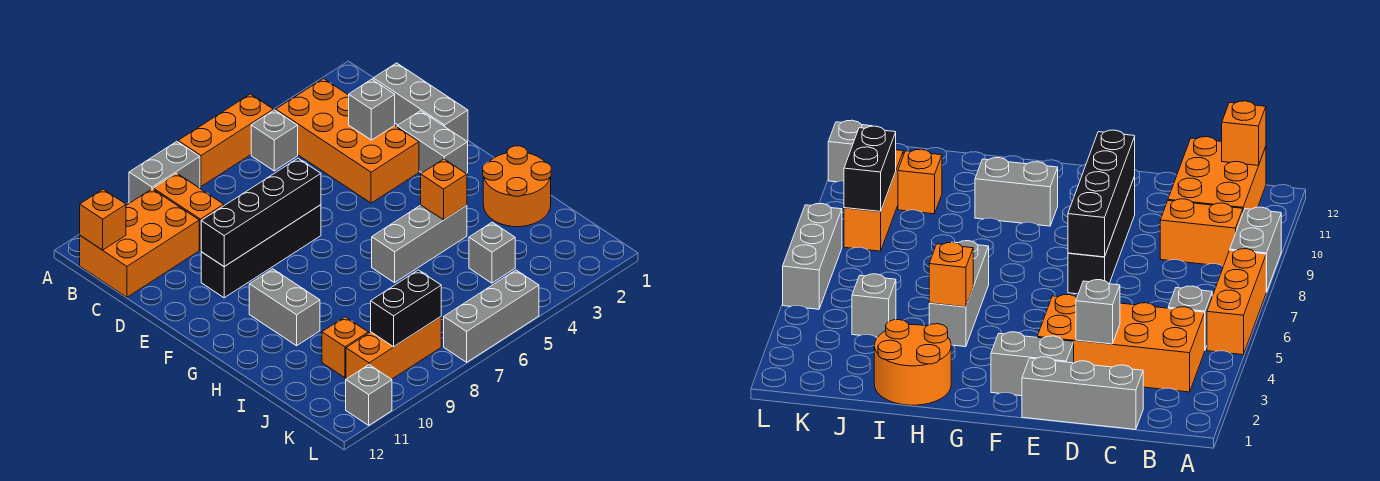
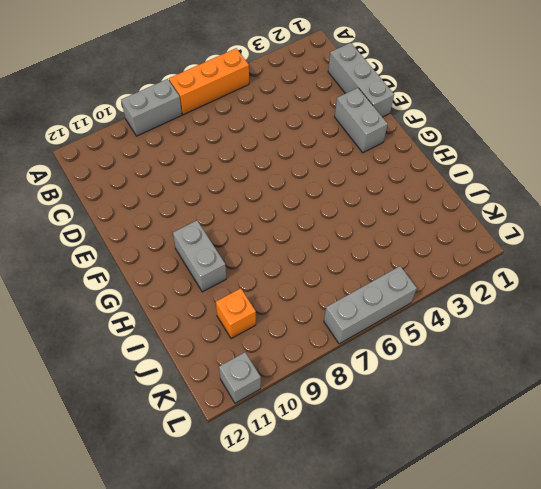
none -> orange brick B3:E4 level 1
none -> grey brick B5 level 1
none -> orange brick B9:C9 level 1

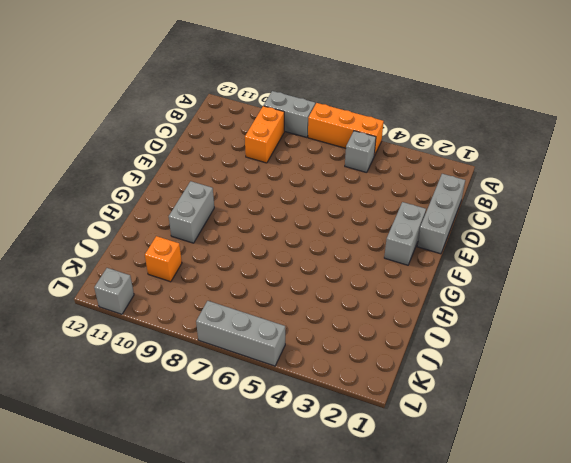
none -> orange brick B3:E4 level 1
none -> orange brick B10:C12 level 1
none -> black brick E7:E10 level 1

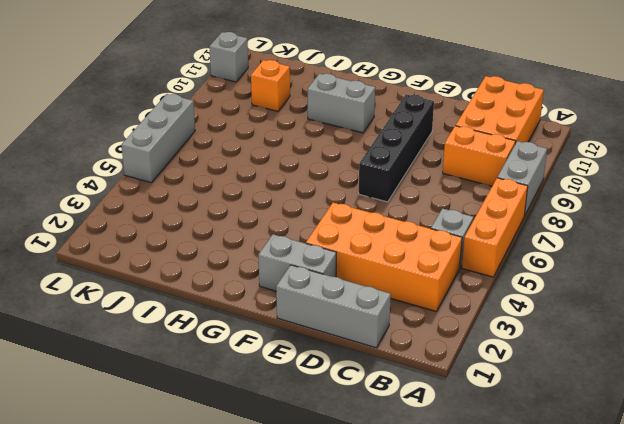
none -> orange round brick H1:I2 level 1
none -> grey brick H4:H6 level 1
none -> grey brick J4 level 1

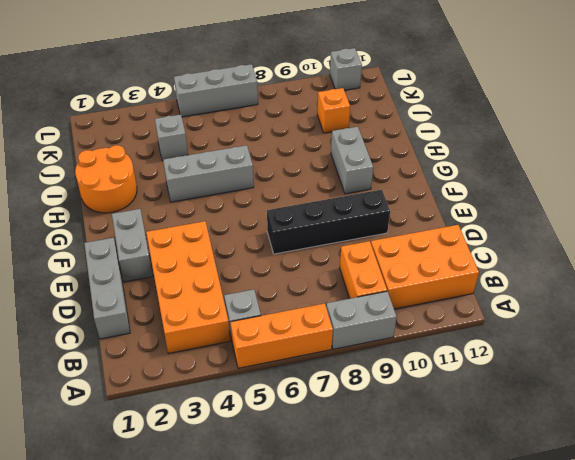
none -> orange brick K8:K10 level 1
none -> orange brick B12 level 2
none -> grey brick D3 level 2

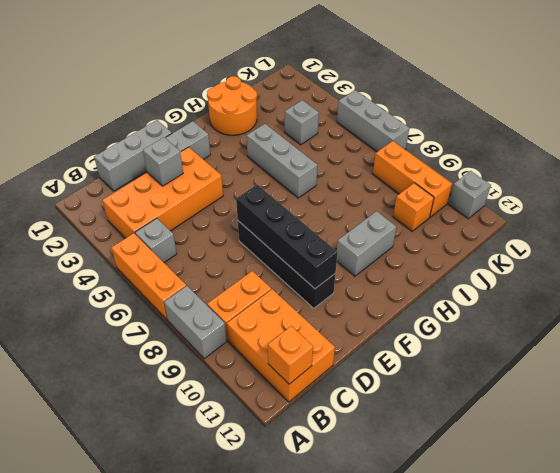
none -> orange brick H4 level 2
none -> black brick K8:K9 level 2

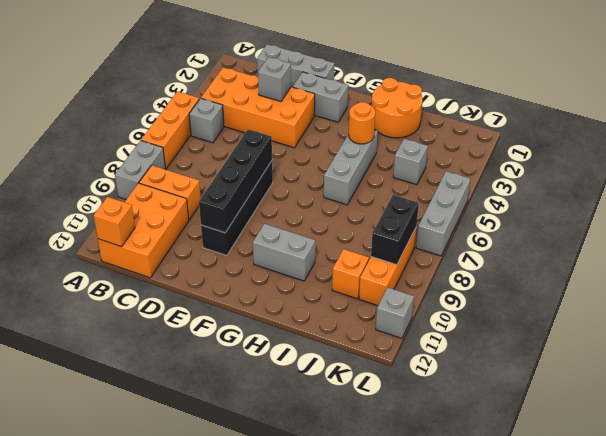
orange round brick H4 level 2 -> orange brick H4 level 2

